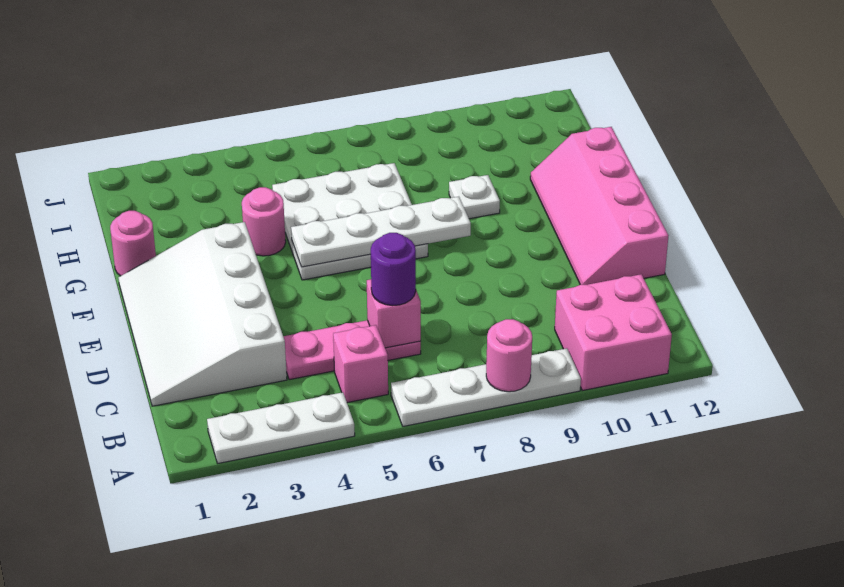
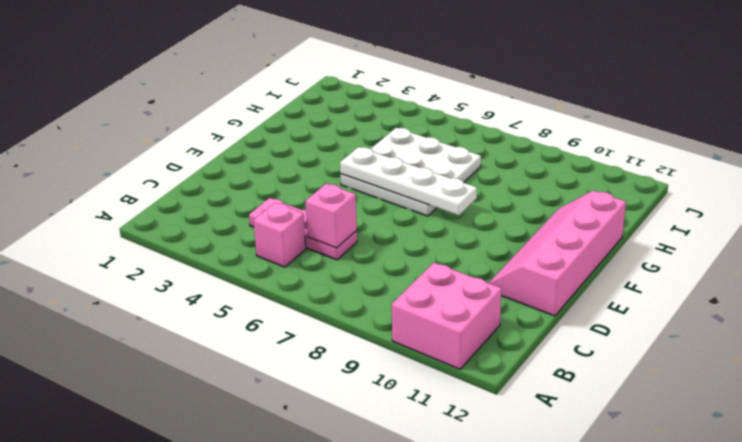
none -> white plate A2:A4 level 1
none -> white plate A6:A9 level 1
none -> white slope C1:F3 level 1 top 3

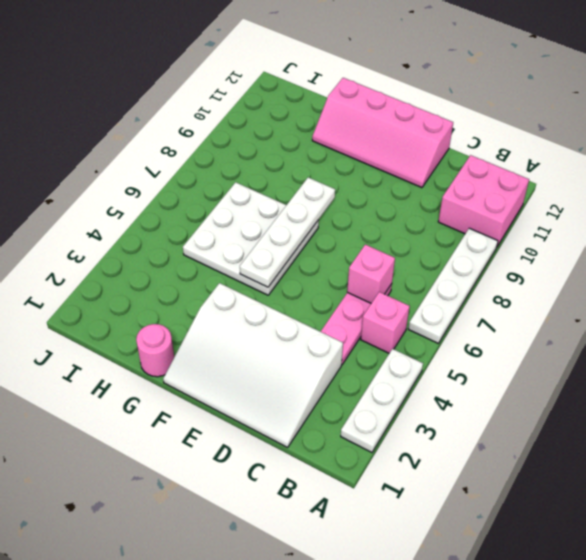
none -> pink round brick G4 level 1
none -> white plate G9 level 1
none -> pink round brick A8 level 2

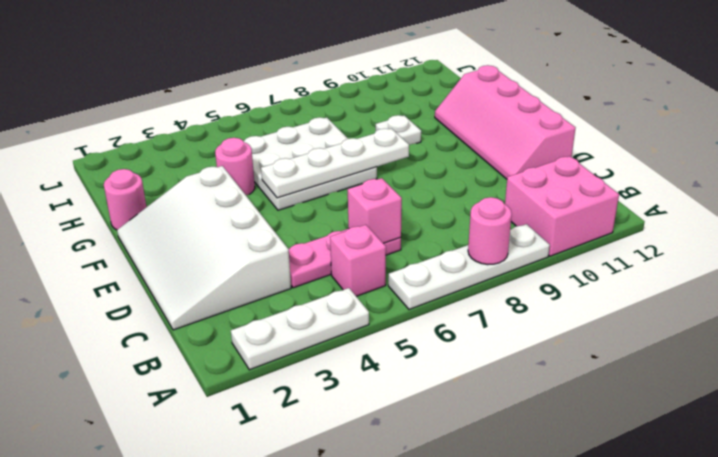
none -> purple round brick C6 level 3

